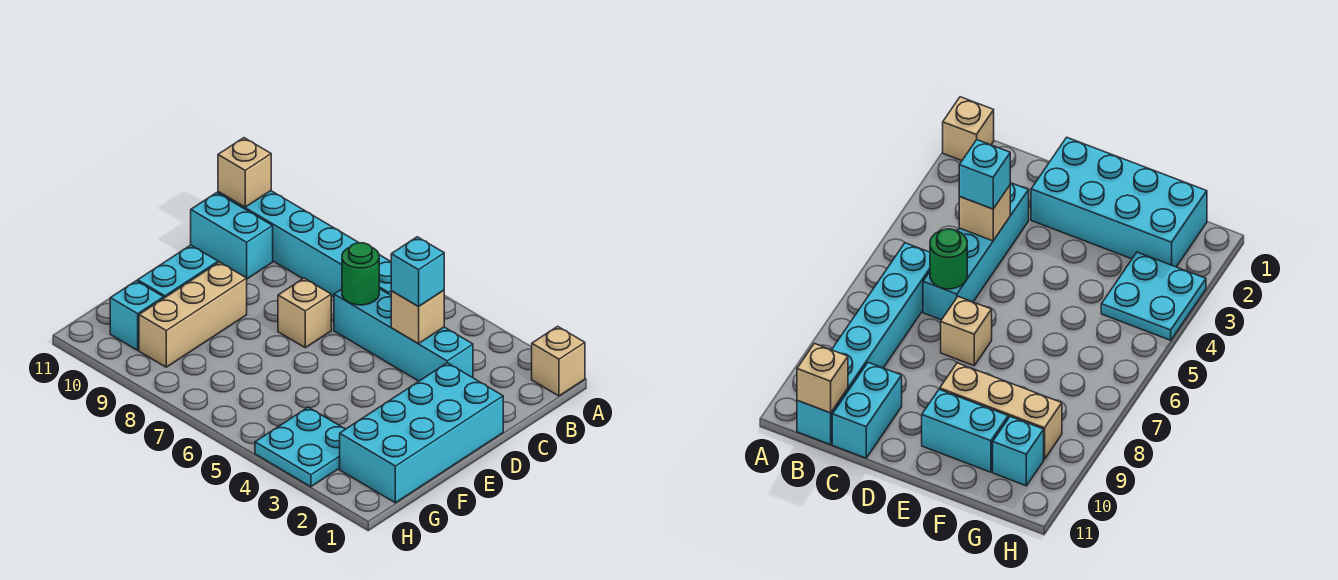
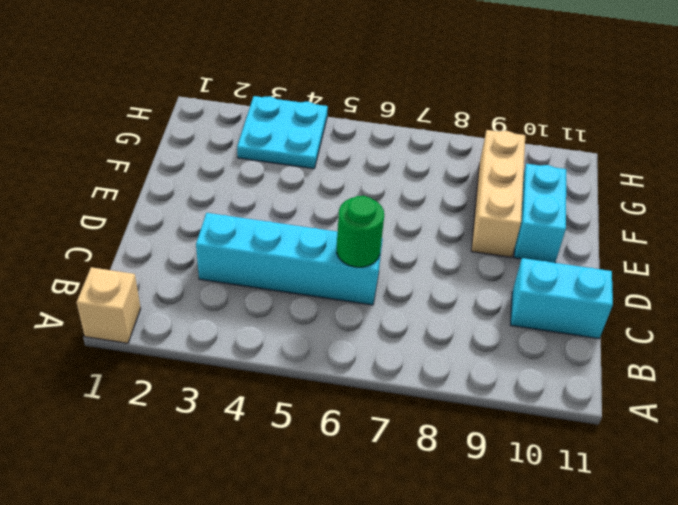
none -> cyan brick B6:B11 level 1
none -> cyan brick D1:G2 level 1
none -> tan brick D7 level 1

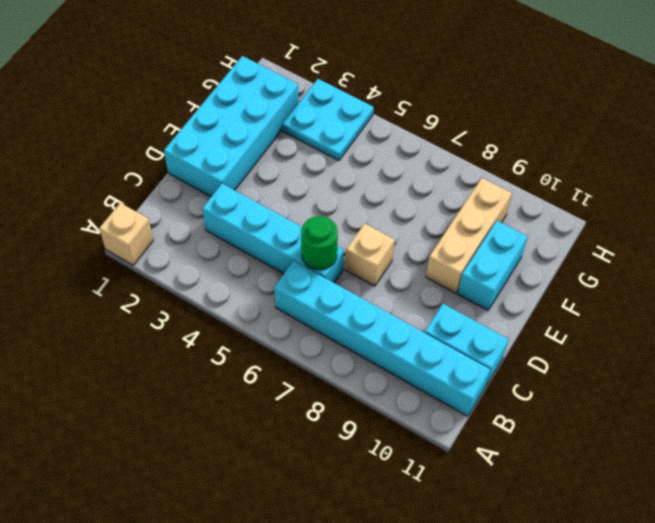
none -> cyan brick G10 level 1
none -> tan brick B11 level 2
none -> tan brick C4 level 2

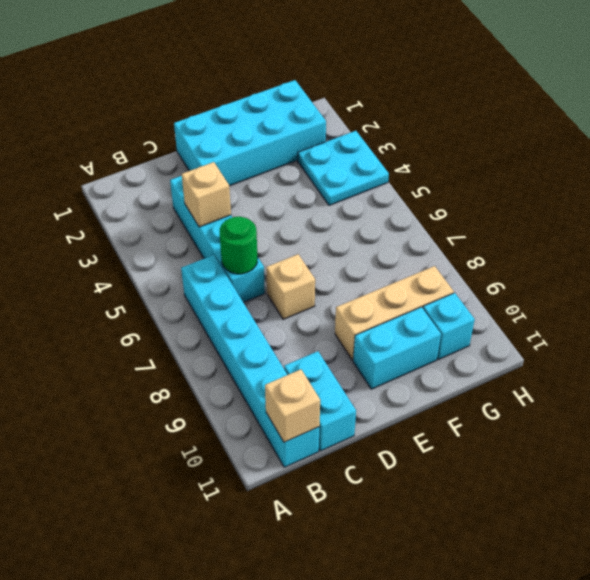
none -> tan brick A1 level 1
none -> cyan brick C4 level 3

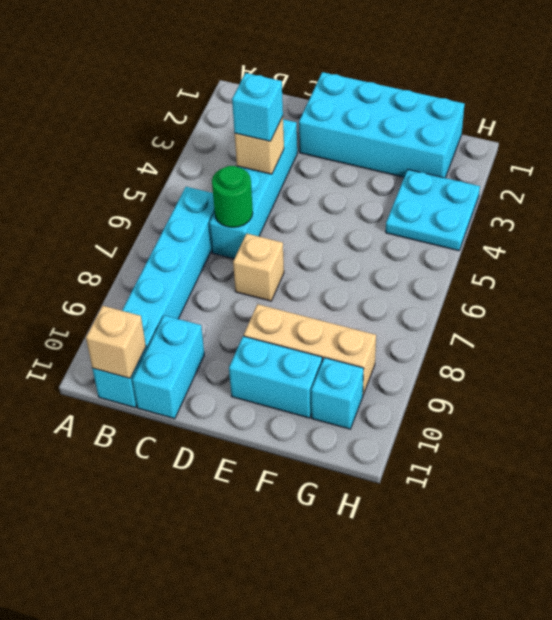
none -> tan brick A1 level 1

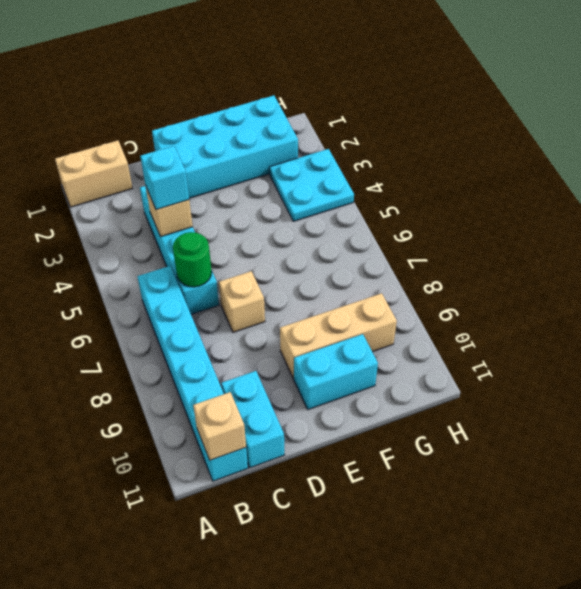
tan brick A1:B1 level 1 -> tan brick A1 level 1
none -> cyan brick G10 level 1

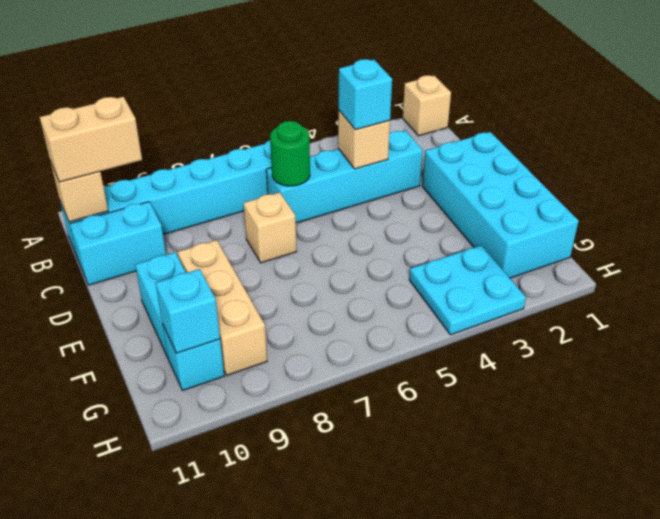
tan brick B10:B11 level 3 -> none
cyan brick G10 level 2 -> none

